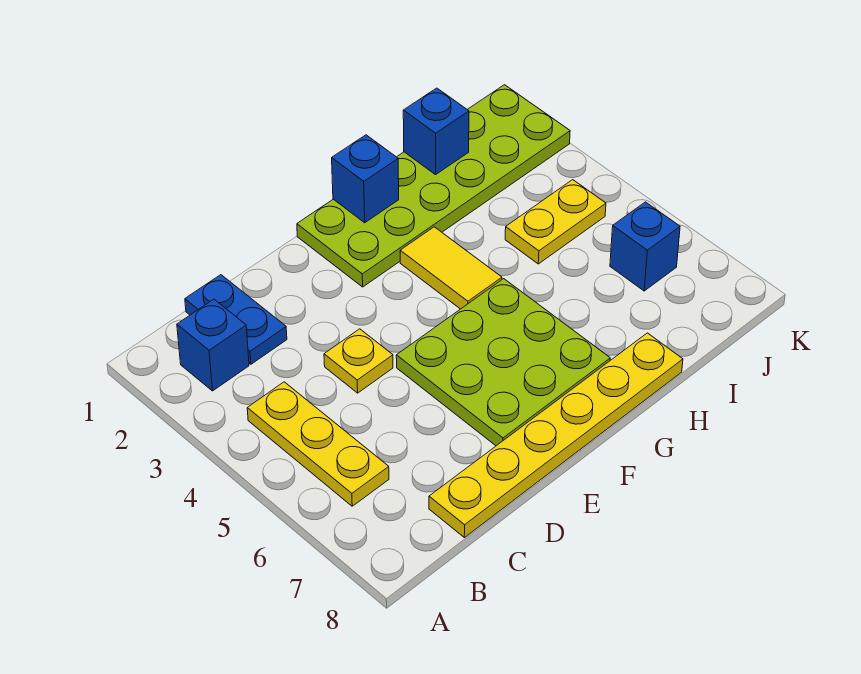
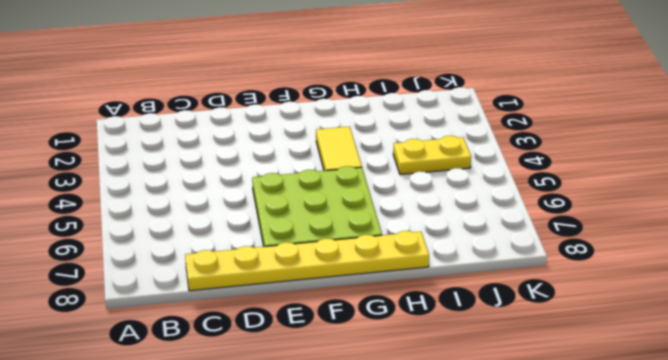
none -> blue brick B2 level 1
none -> yellow plate B4:B6 level 1
none -> blue plate C1:C2 level 1

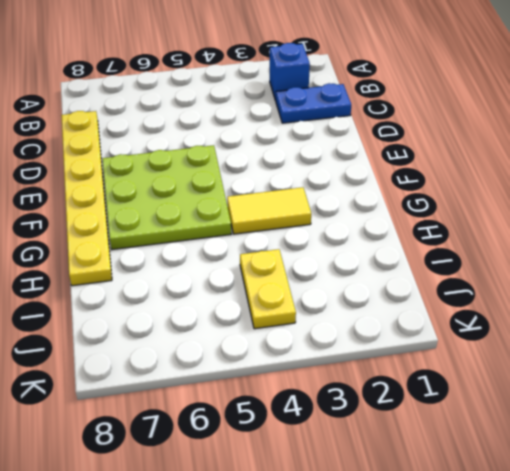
none -> yellow plate B4:B6 level 1
none -> yellow plate D4 level 1
none -> lime plate F1:K2 level 1

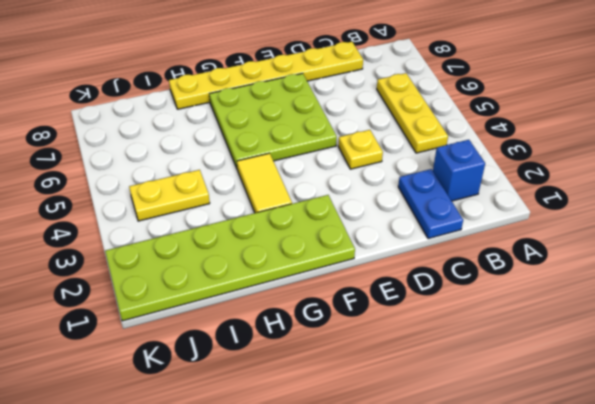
none -> blue brick J6 level 1
none -> blue brick G1 level 2
none -> blue brick I1 level 2

